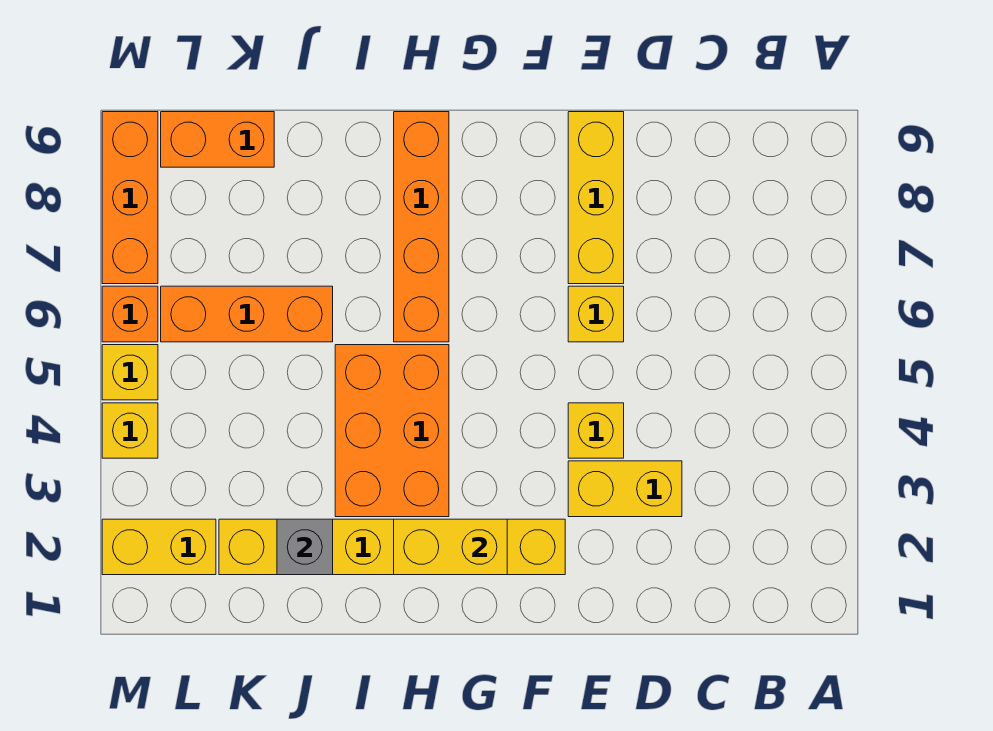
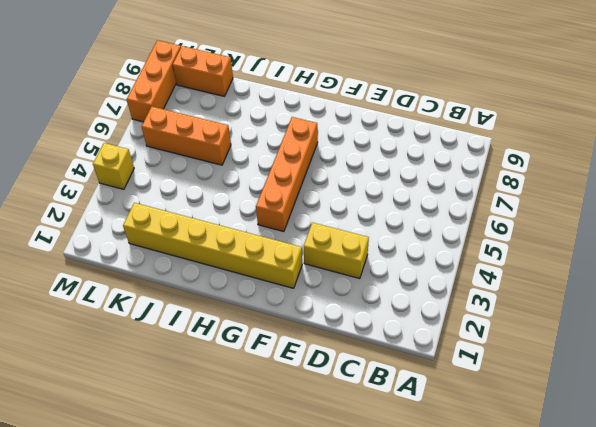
orange brick G4:G7 level 1 -> orange brick H6:H9 level 1
none -> yellow brick E4 level 1
none -> yellow brick E6 level 1
none -> yellow brick E7:E9 level 1

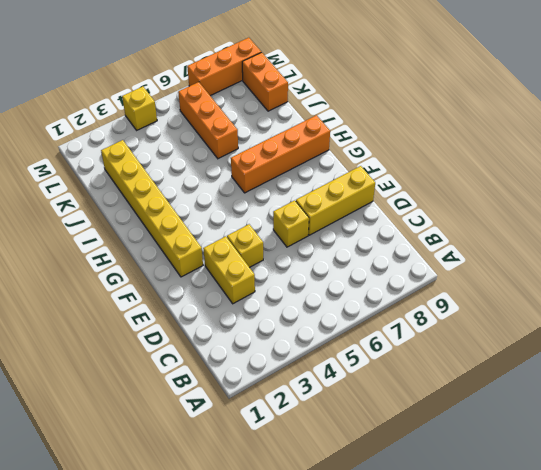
none -> orange brick H3:I5 level 1
none -> yellow brick L2:M2 level 1
none -> yellow brick M5 level 1

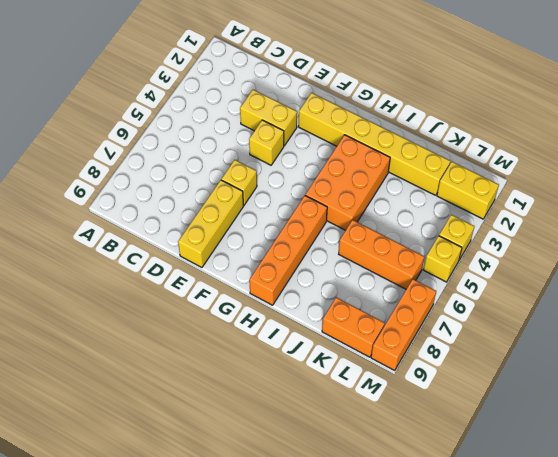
none -> orange brick M6 level 1
none -> yellow brick G2:H2 level 2
none -> grey brick J2 level 2

